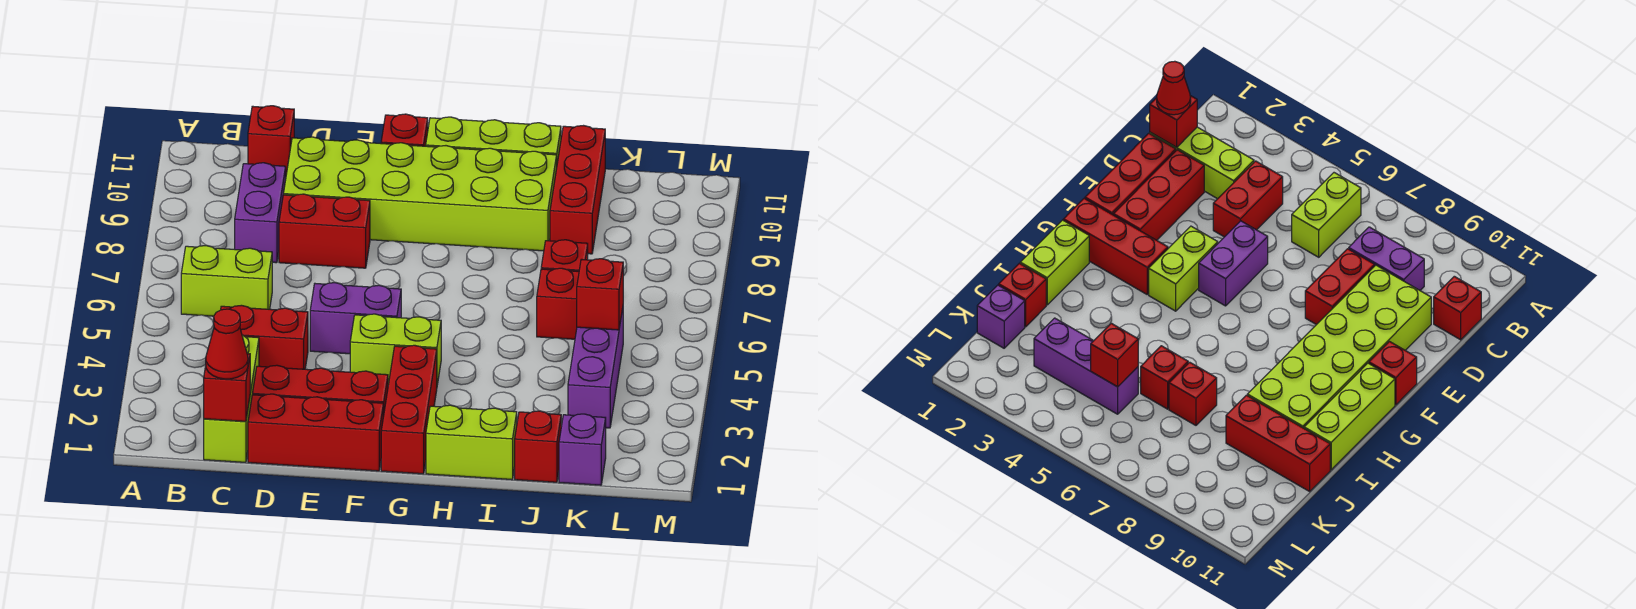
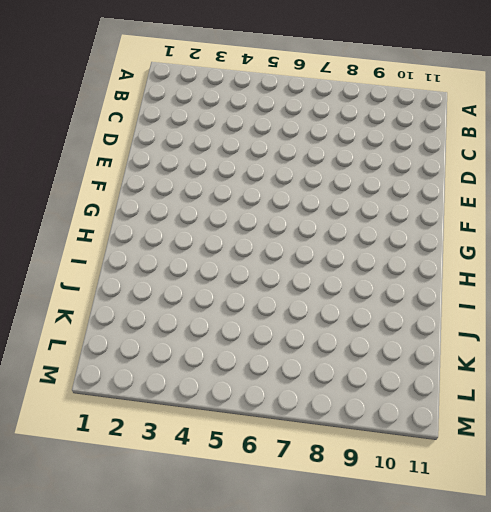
none -> lime brick B6:C6 level 1
none -> lime brick C1:C3 level 1
none -> red brick C4:D4 level 1

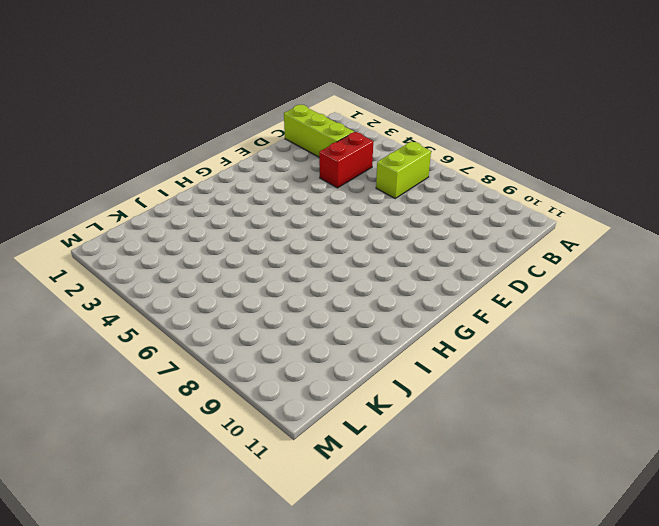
none -> purple brick C8:C9 level 1
none -> red brick C11 level 1
none -> red brick D1:F1 level 1

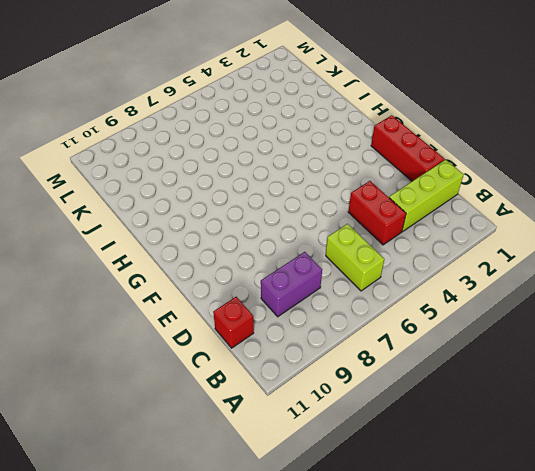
none -> red brick D2:F2 level 1
none -> red brick D8:E8 level 1
none -> lime brick D9:I10 level 1

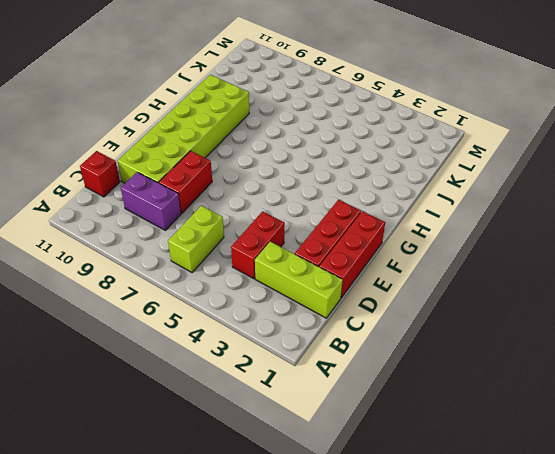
none -> purple brick E5:F5 level 1
none -> lime brick F4:G4 level 1
none -> red brick F11 level 1

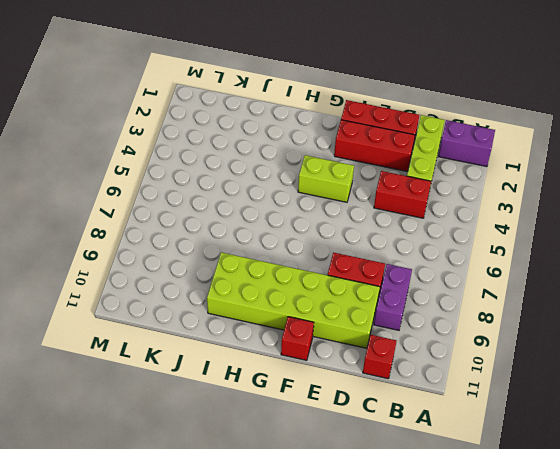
purple brick A1:B1 level 1 -> purple brick E5:F5 level 1
none -> lime brick B6:C6 level 1
none -> red brick G1:G3 level 1
none -> lime brick G11:I11 level 1

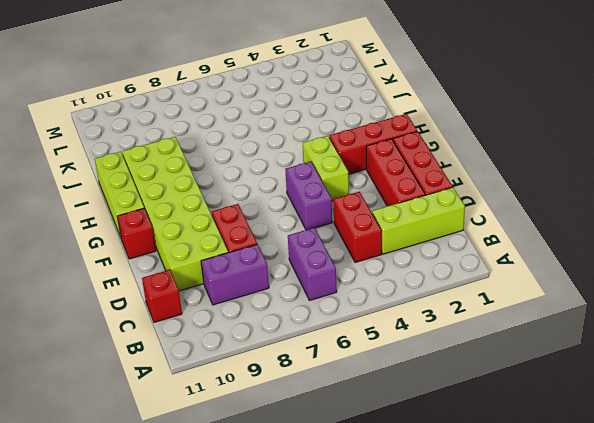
purple brick B6:C6 level 1 -> lime brick B6:C6 level 1
none -> lime brick H1:I1 level 1
none -> red brick J1 level 1
none -> red brick J6 level 1

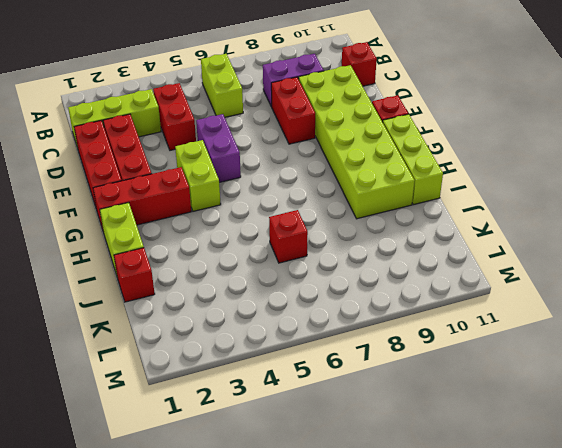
none -> red brick J7 level 1
none -> red brick J9:J11 level 1
none -> purple brick K1 level 1

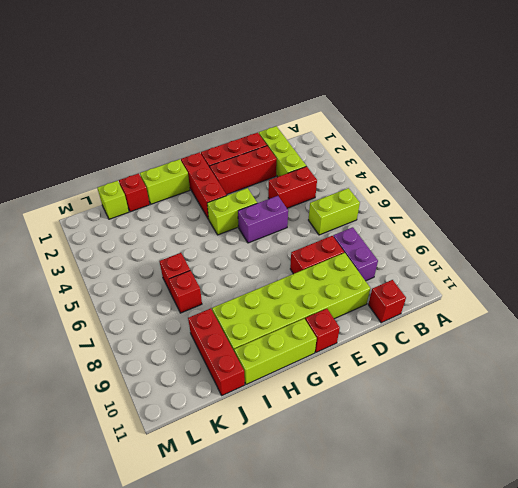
lime brick K1 level 1 -> purple brick K1 level 1
none -> purple brick K3:K5 level 1
none -> red brick C1 level 2
none -> red brick K5 level 2

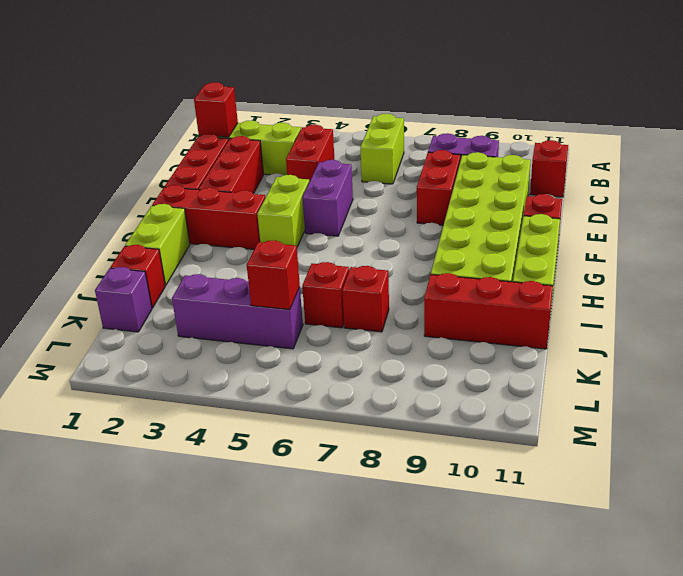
none -> red cone C1 level 3

